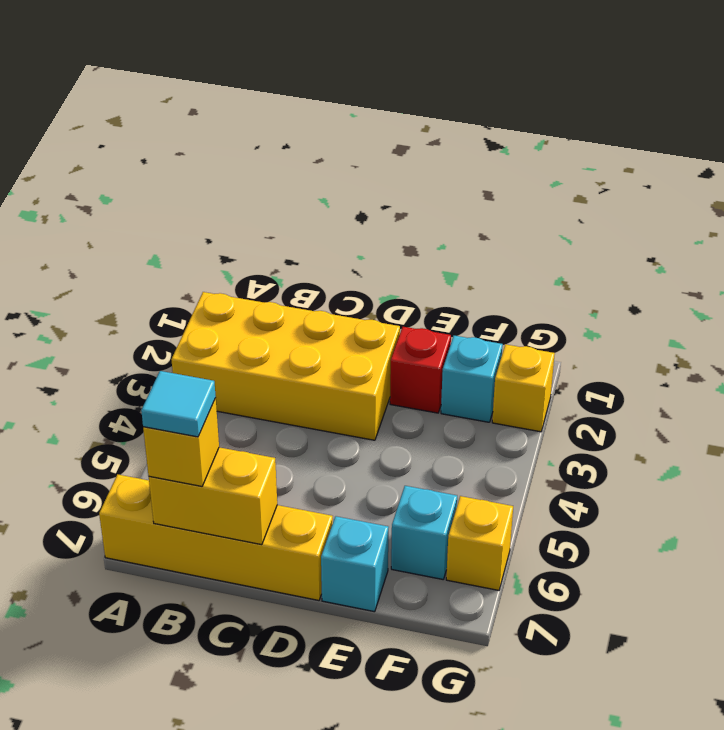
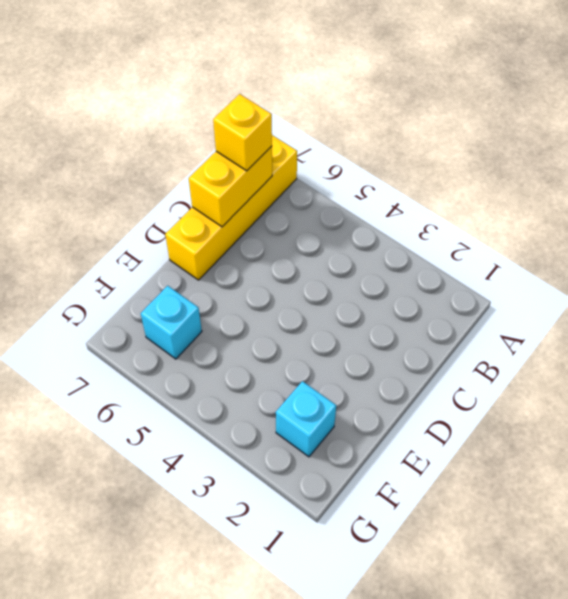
none -> yellow brick A2:D3 level 1
none -> red brick E2 level 1

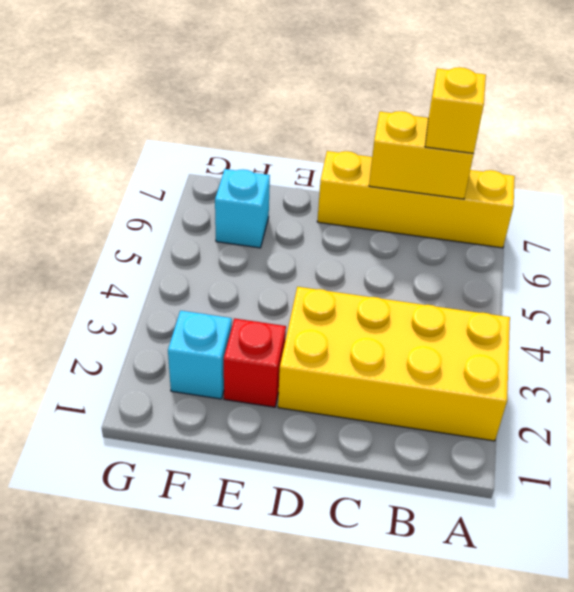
none -> cyan brick E7 level 1
none -> yellow brick G2 level 1

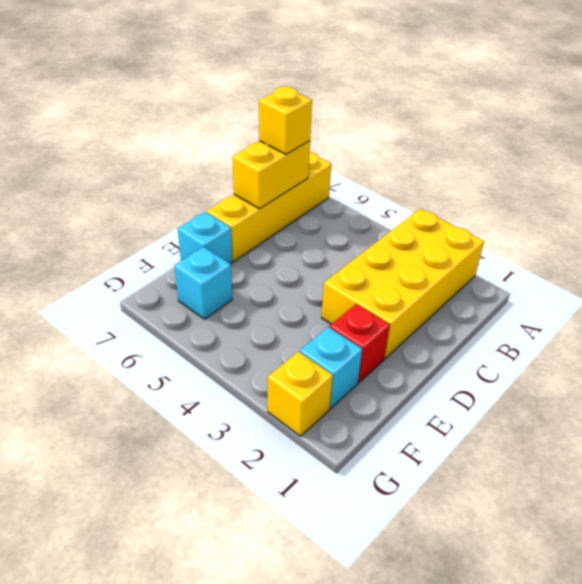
none -> yellow brick G6 level 1
none -> cyan tile B7 level 4

